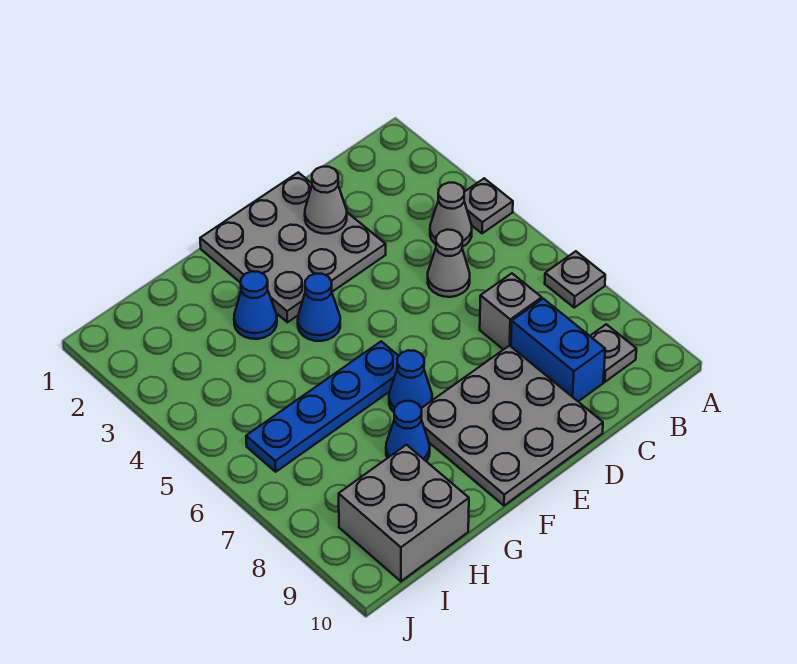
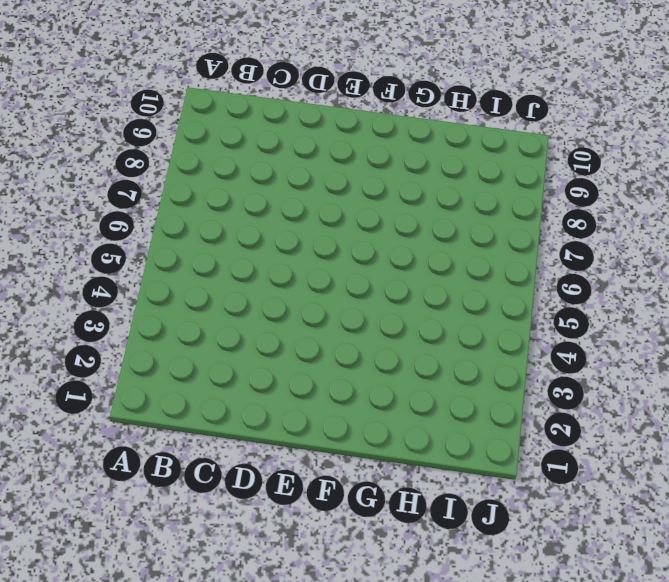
none -> grey plate A4 level 1
none -> grey plate A7 level 1
none -> grey cone B4 level 1

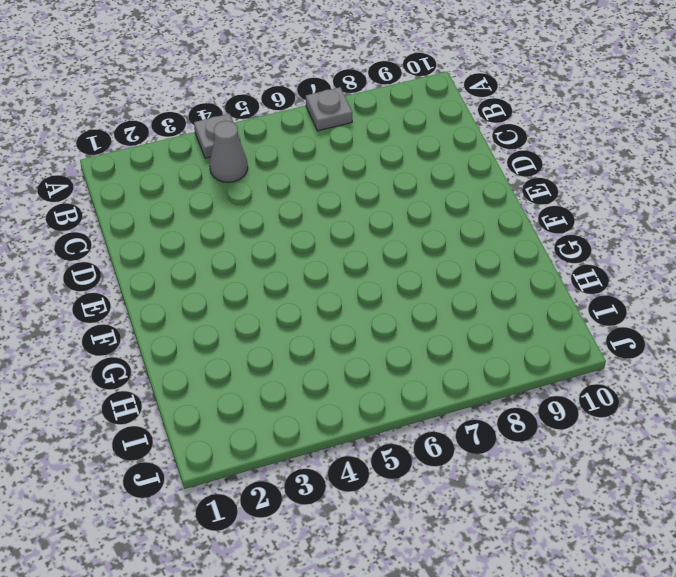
none -> grey plate B9 level 1
none -> grey cone C5 level 1
none -> grey brick C7 level 1

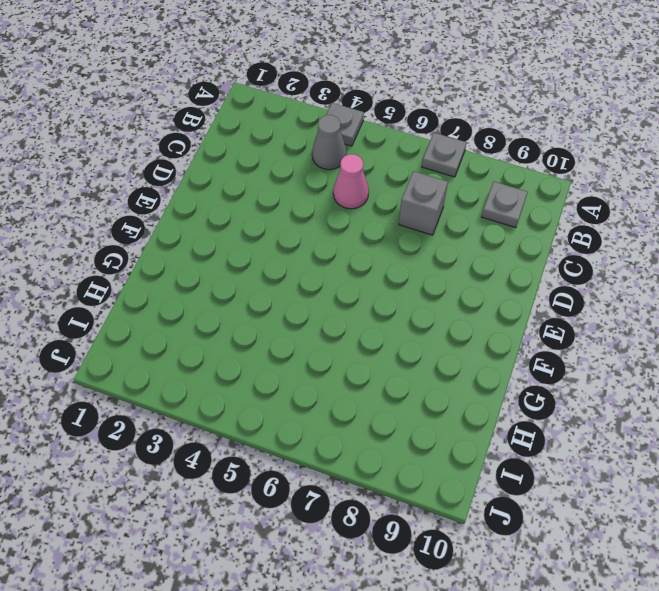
pink cone C5 level 1 -> grey cone C5 level 1
none -> blue brick C8:C9 level 1
none -> grey plate D1:F3 level 1
none -> grey plate D8:F10 level 1

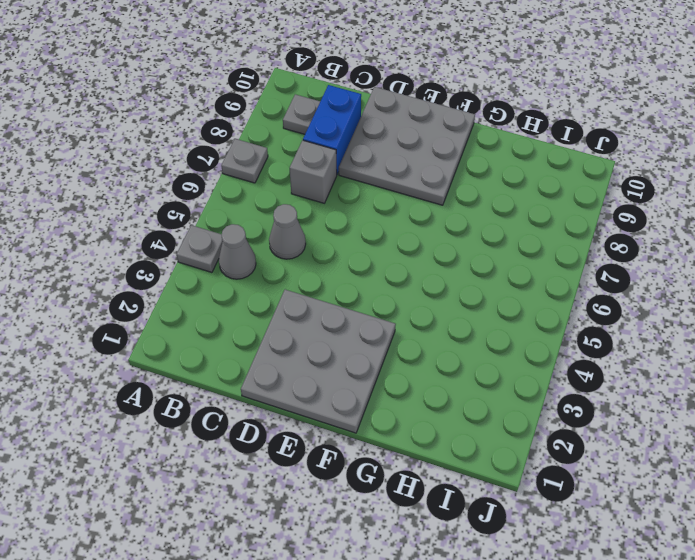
none -> blue cone F4 level 1
none -> blue plate F6:I6 level 1
none -> blue cone F7 level 1

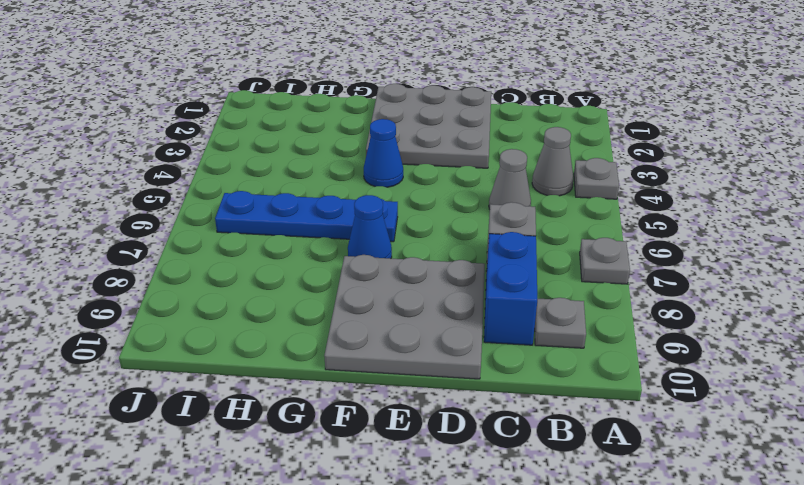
none -> blue cone G3 level 1
none -> blue cone G8 level 1
none -> grey brick H9:I10 level 1

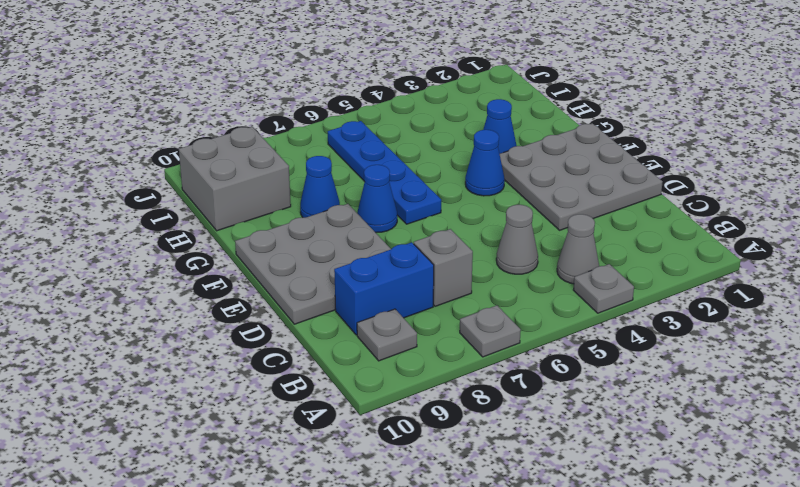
none -> grey cone D2 level 2

